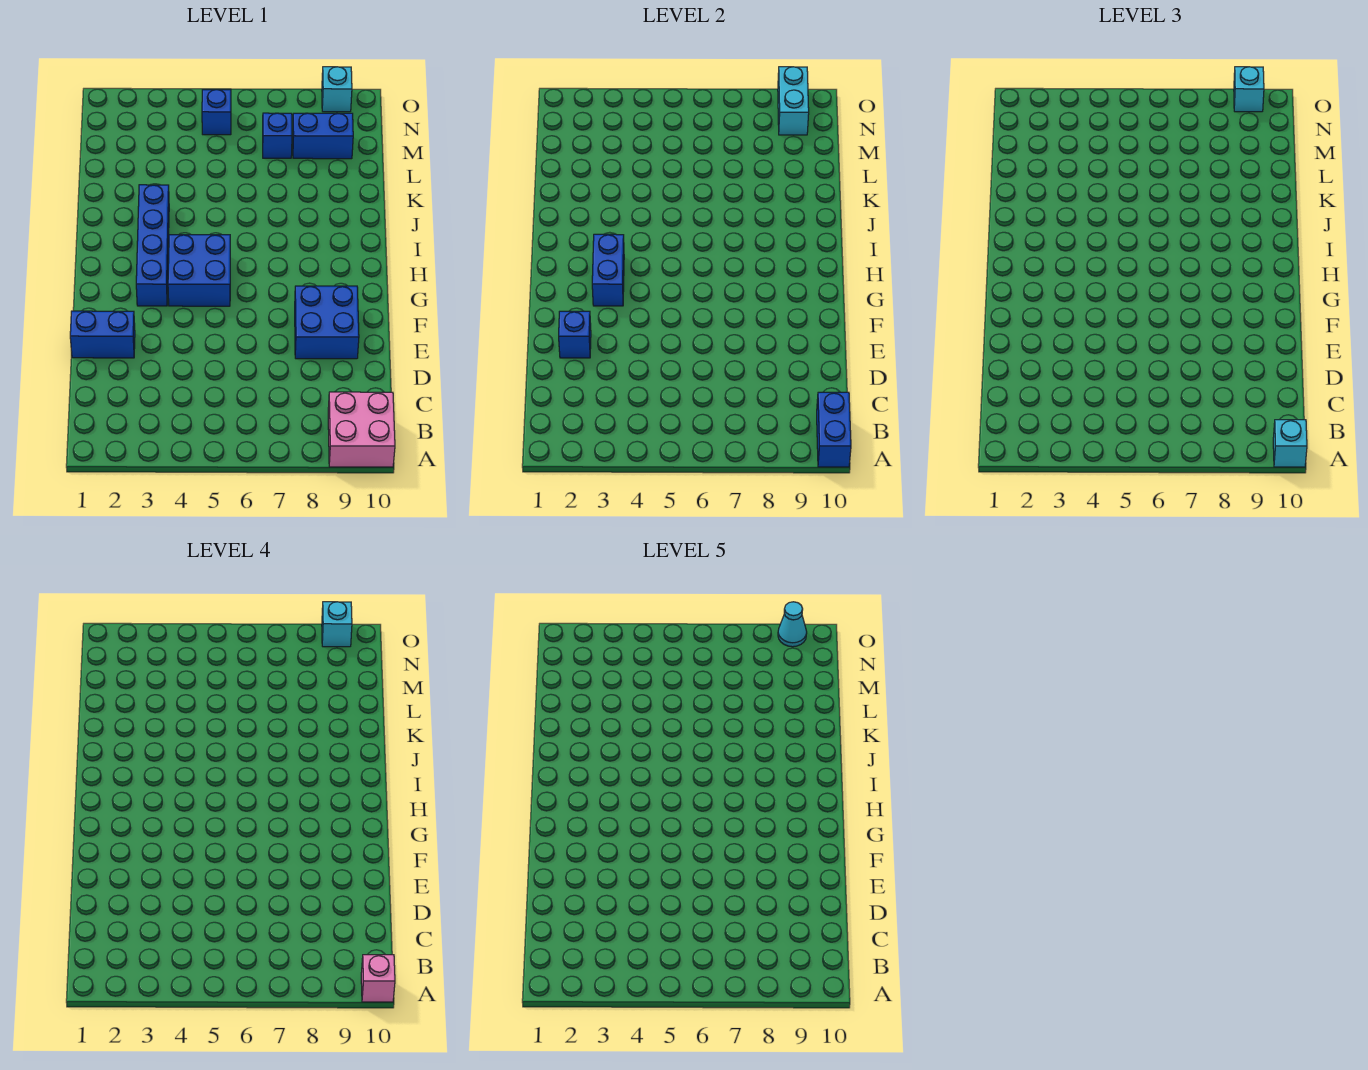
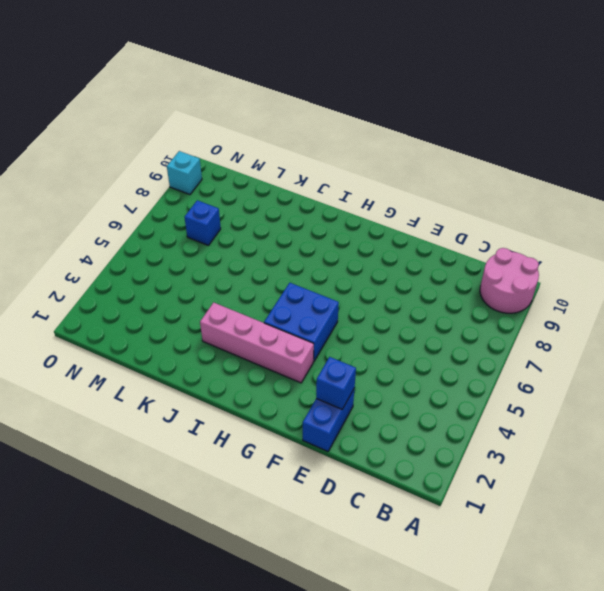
pink round brick A9:B10 level 1 -> pink brick A9:B10 level 1
pink brick G3:J3 level 1 -> blue brick G3:J3 level 1
none -> blue brick E8:F9 level 1
none -> blue brick M8:M9 level 1
none -> blue brick N5 level 1

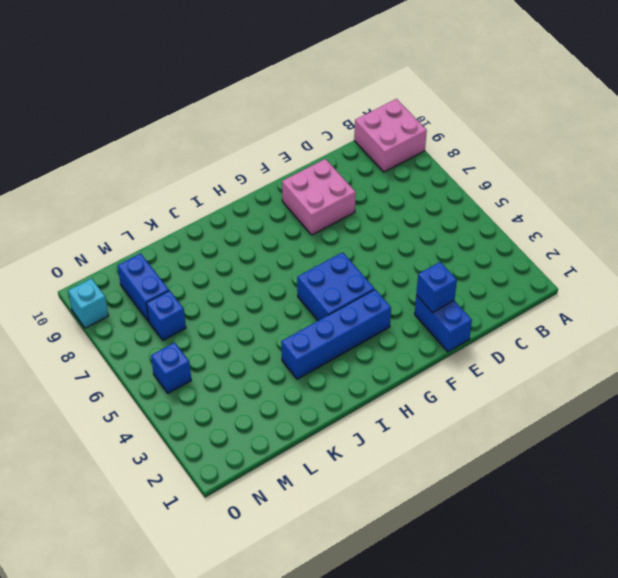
pink brick E8:F9 level 1 -> blue brick E8:F9 level 1
none -> blue brick A10:B10 level 2
none -> blue brick G3:H3 level 2
none -> cyan brick N9:O9 level 2

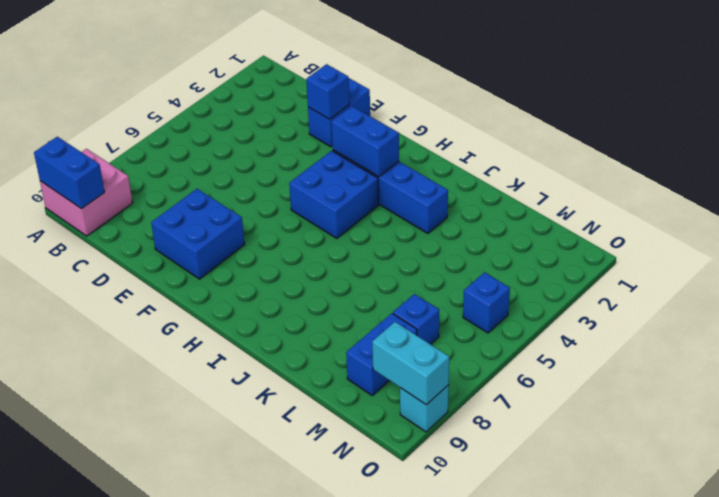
none -> cyan brick A10 level 3
none -> cyan brick O9 level 3
none -> pink brick A10 level 4

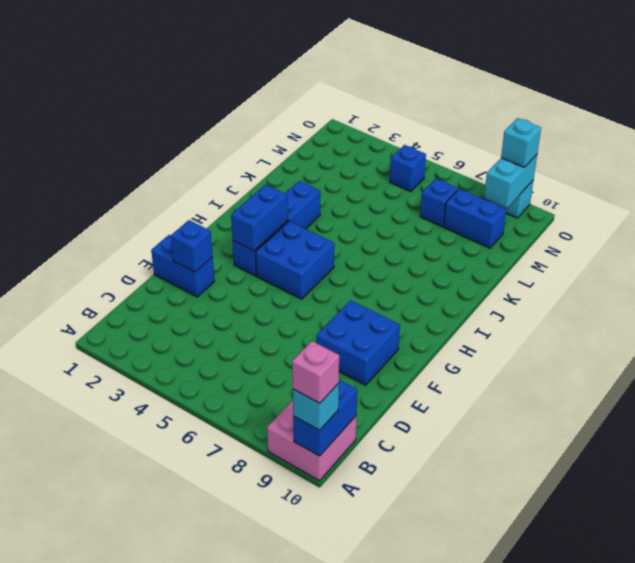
none -> cyan brick O9 level 4
none -> cyan cone O9 level 5

